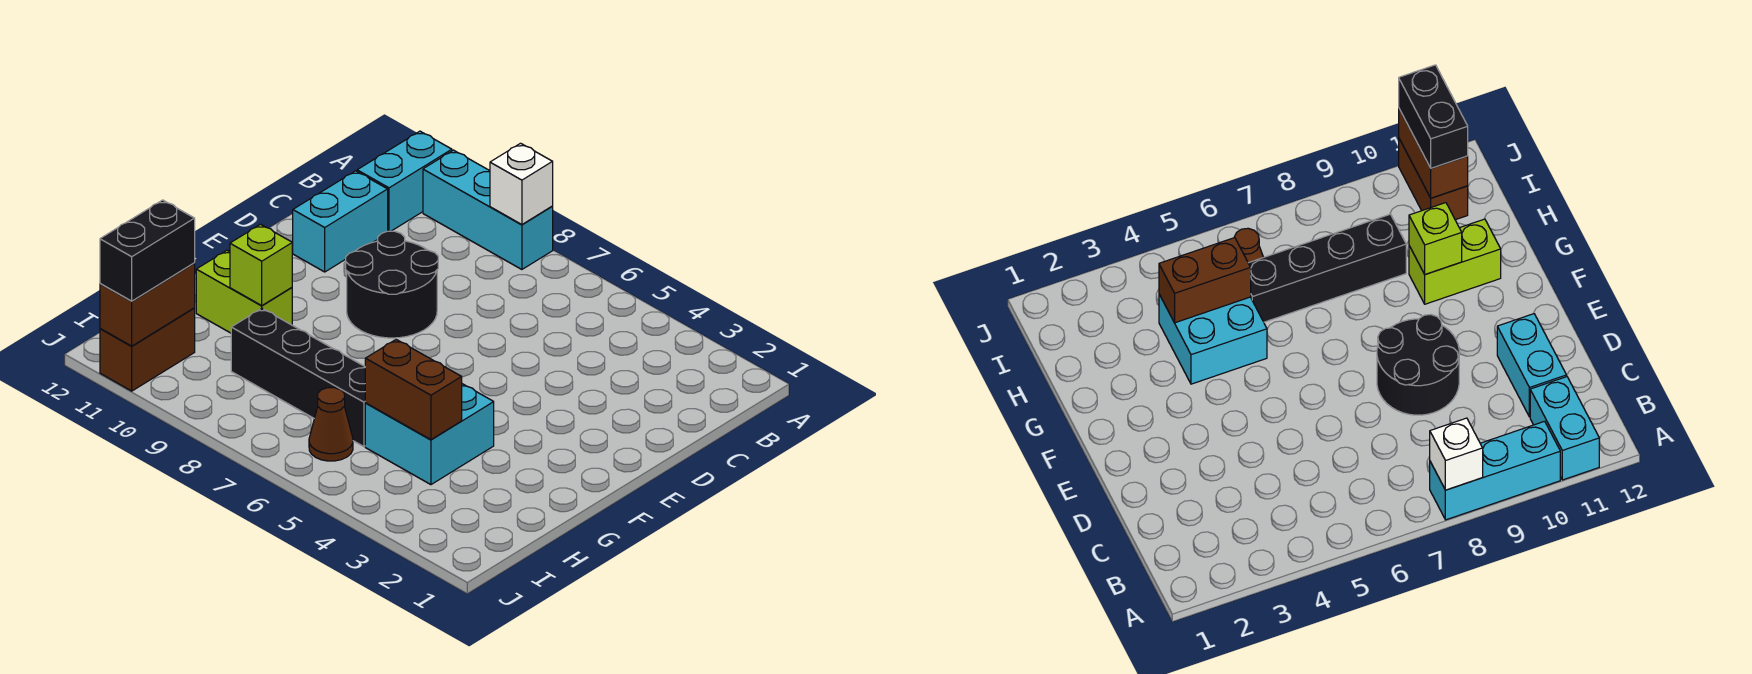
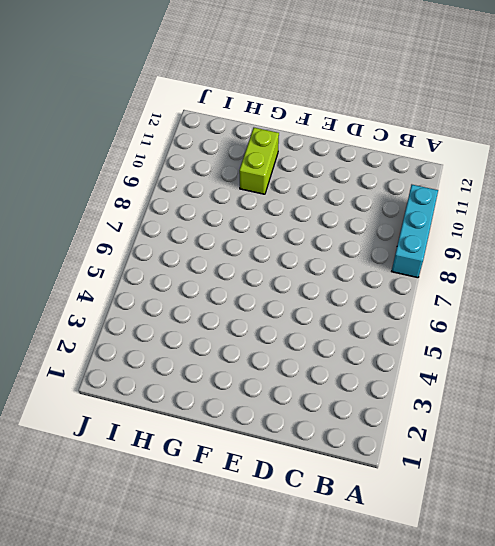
none -> cyan brick A11:B11 level 1
none -> cyan brick C11:D11 level 1
none -> black round brick D8:E9 level 1

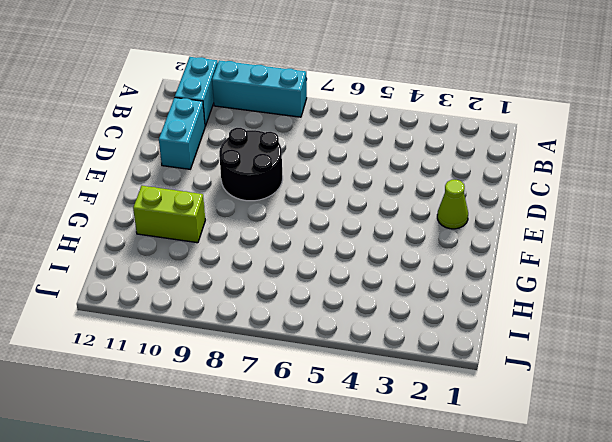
lime cone E2 level 1 -> none
none -> cyan brick G4:H5 level 1
none -> black brick H6:H9 level 1
none -> brown cone I6 level 1

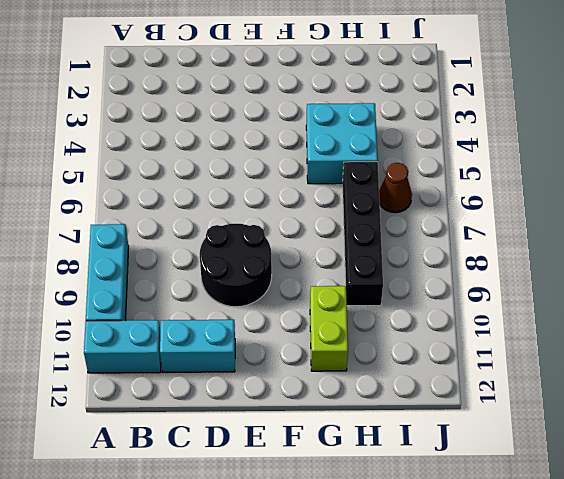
none -> brown brick I11:J11 level 1
none -> white brick A8 level 2
none -> lime brick G10 level 2

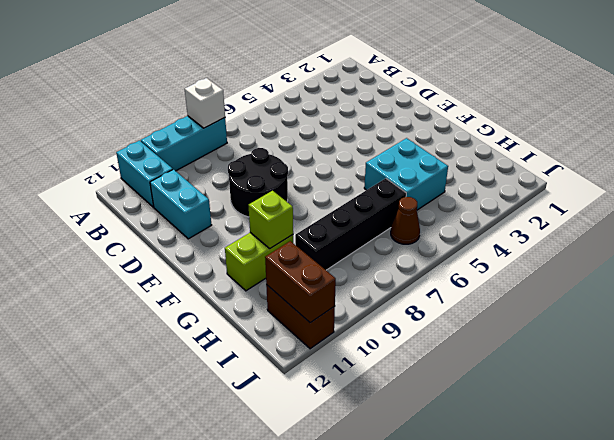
none -> brown brick H4:H5 level 2
none -> black brick I11:J11 level 3

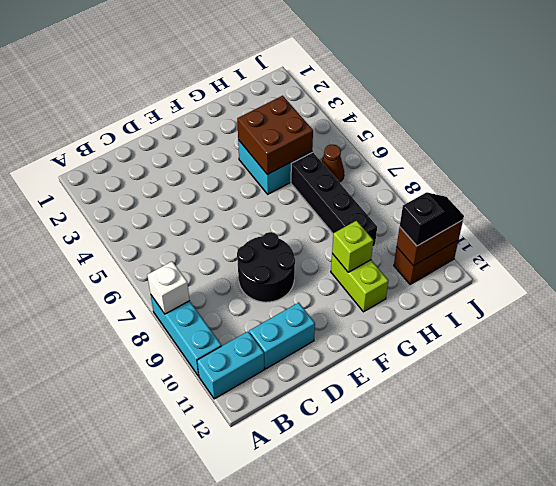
brown brick G4:H5 level 2 -> brown brick H4:H5 level 2
black slope I11:J11 level 3 top I -> black brick I11:J11 level 3

